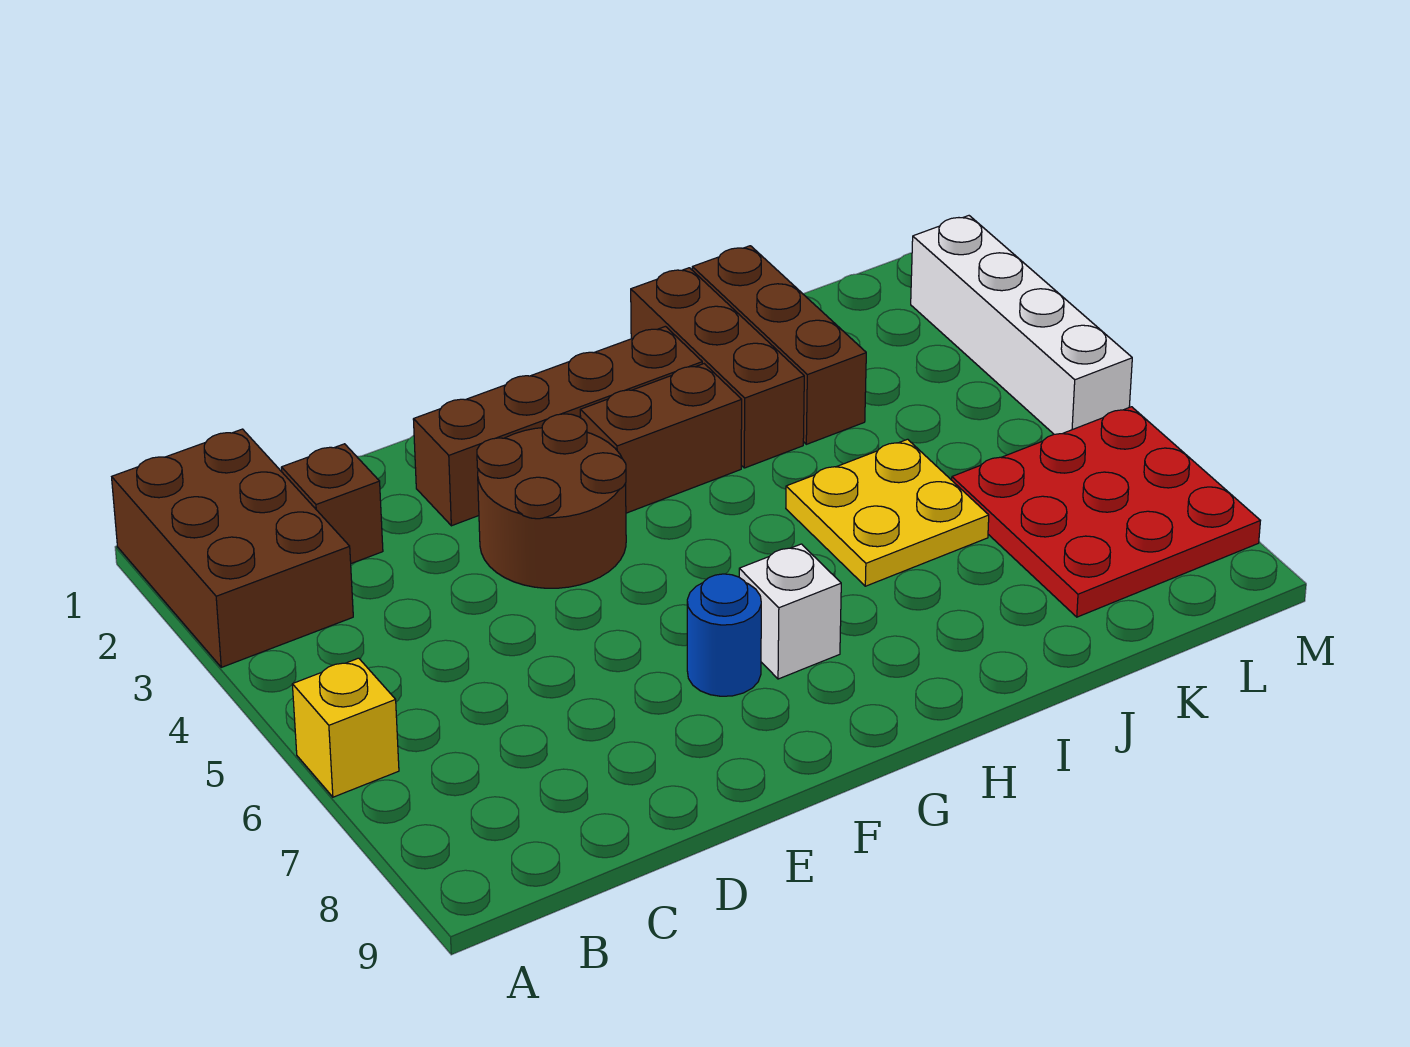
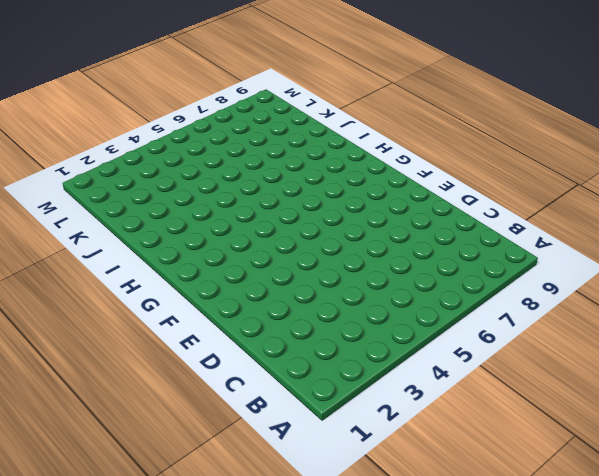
none -> brown brick A1:B3 level 1
none -> yellow brick A6 level 1
none -> brown brick C2 level 1

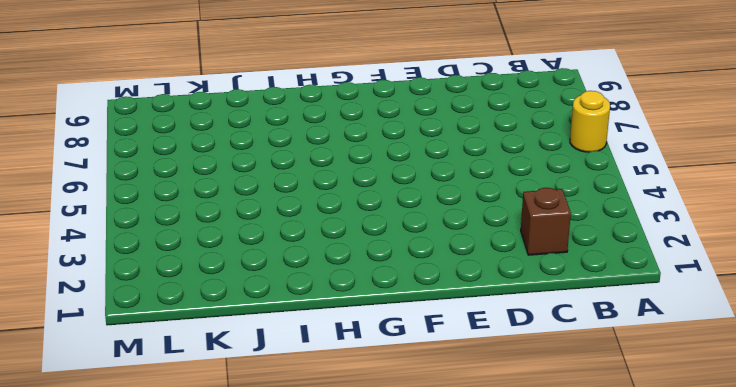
yellow round brick A6 level 1 -> yellow brick A6 level 1
none -> brown brick A1:B3 level 1
none -> brown brick E2:H2 level 1
none -> brown round brick E3:F4 level 1

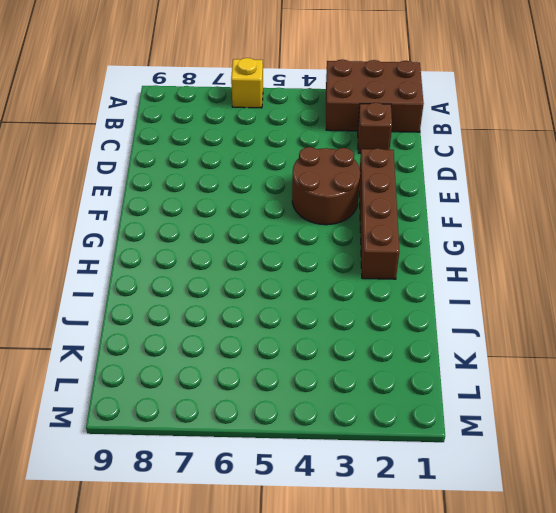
none -> blue round brick F7 level 1
none -> brown brick G3:H3 level 1
none -> white brick G7 level 1

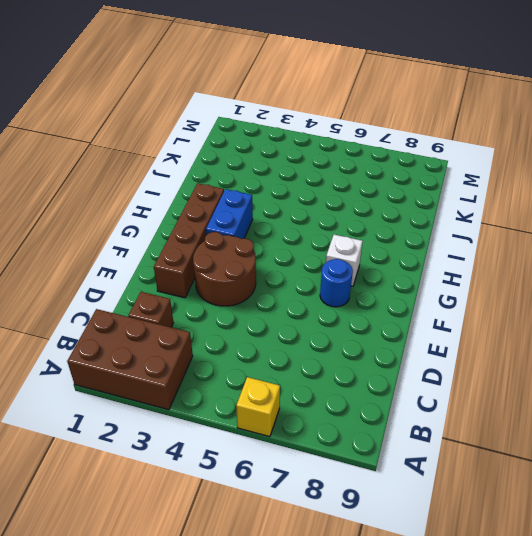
blue brick G3:H3 level 1 -> brown brick G3:H3 level 1
none -> brown brick I1:I3 level 1
none -> yellow plate I5:J6 level 1
none -> brown brick J1:J3 level 1

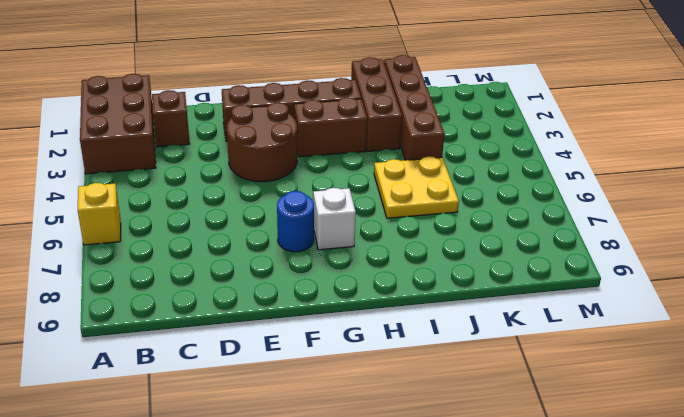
brown brick J1:J4 level 1 -> brown brick J1:J3 level 1
none -> red plate K6:M8 level 1
none -> white brick M2:M5 level 1

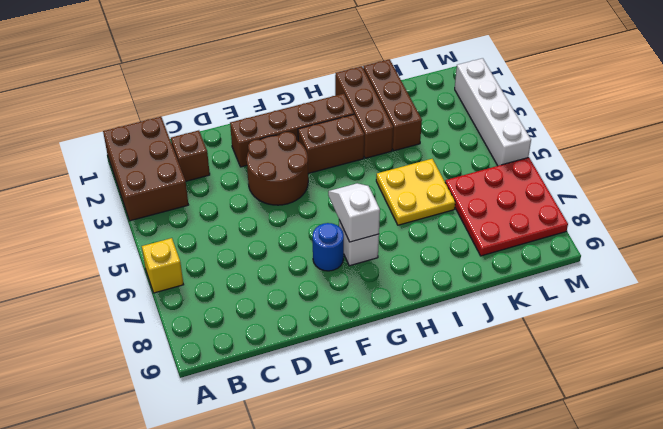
white slope G6:G7 level 2 top 7 -> none

